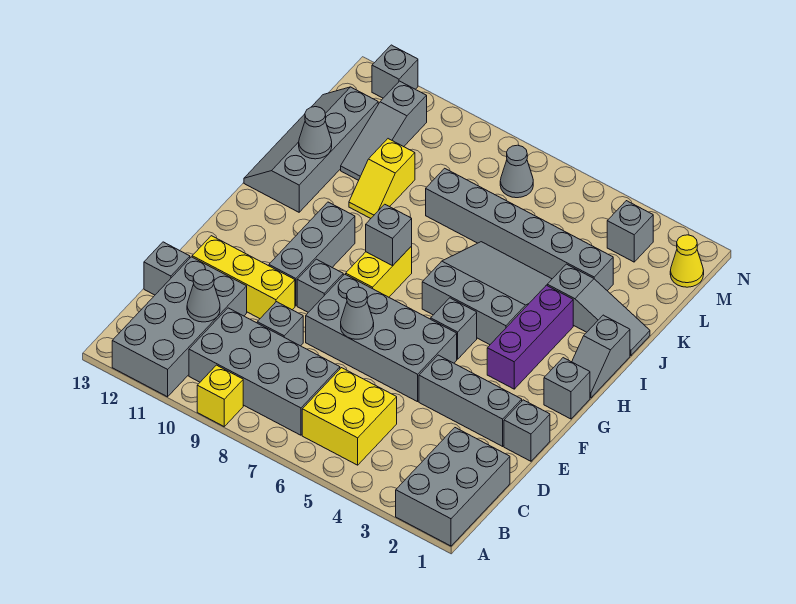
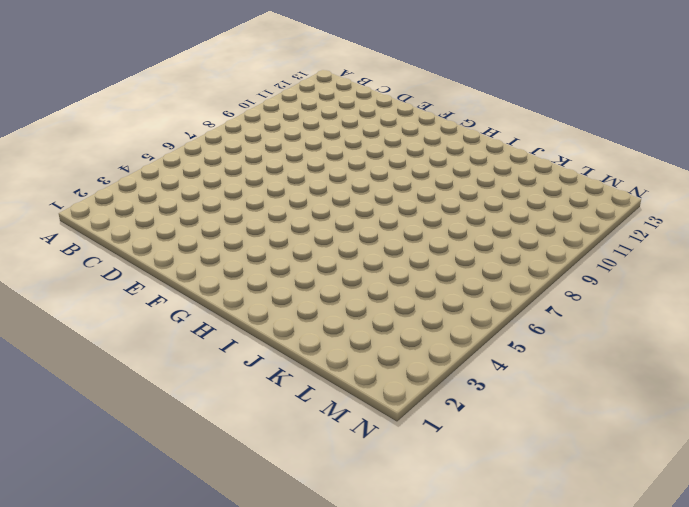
none -> grey brick A1:C2 level 1
none -> yellow brick A9 level 1
none -> grey brick A11:D12 level 1
none -> yellow brick B5:C6 level 1

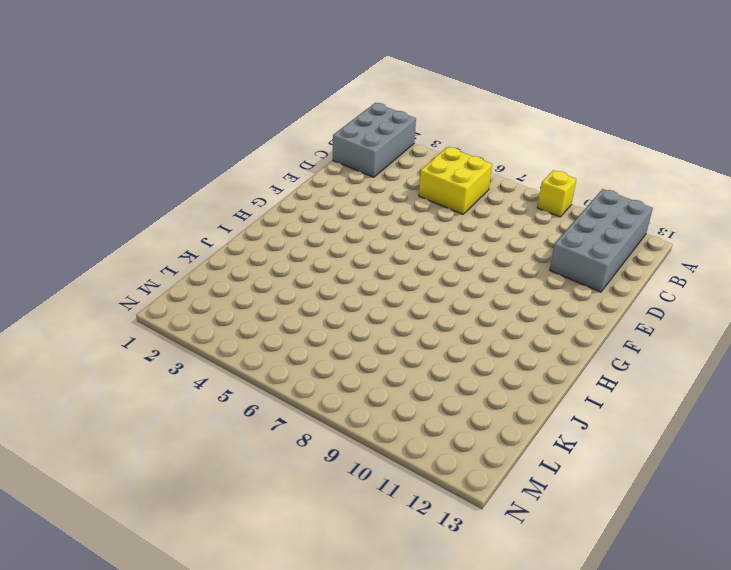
none -> grey brick B7:C10 level 1
none -> grey brick D9 level 1
none -> grey brick D13 level 1
none -> grey brick E1 level 1

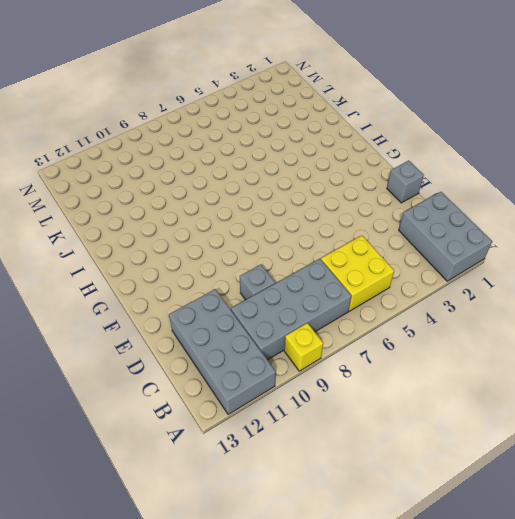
none -> grey brick D13 level 1
none -> grey brick E2:E4 level 1
none -> grey brick E5:F8 level 1
none -> yellow brick E10:E12 level 1

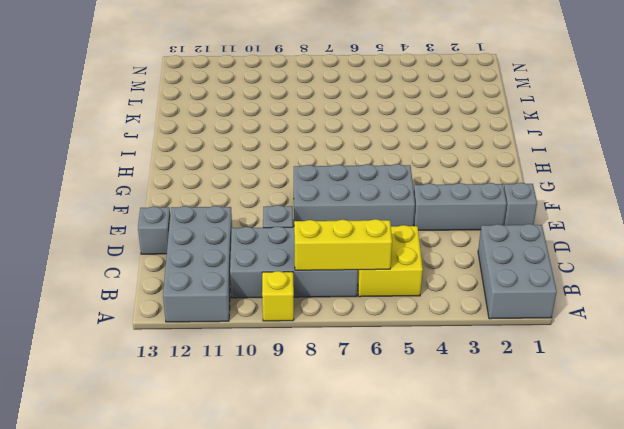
yellow brick B6:B8 level 2 -> yellow brick E10:E12 level 1
none -> grey brick F9 level 1
none -> grey brick F10:H10 level 1
none -> grey brick G1 level 1
none -> purple brick G3:I3 level 1

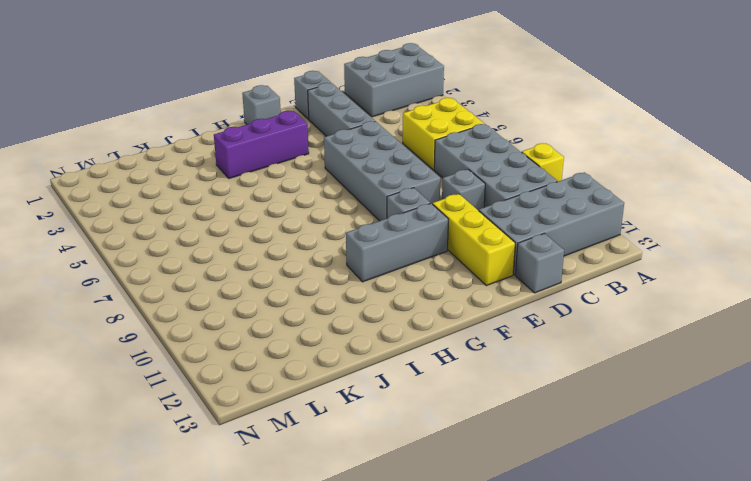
none -> grey brick G5 level 1
none -> yellow brick G8:H8 level 1
none -> grey slope H1:I1 level 1 top I
none -> grey slope H4:J6 level 1 top H

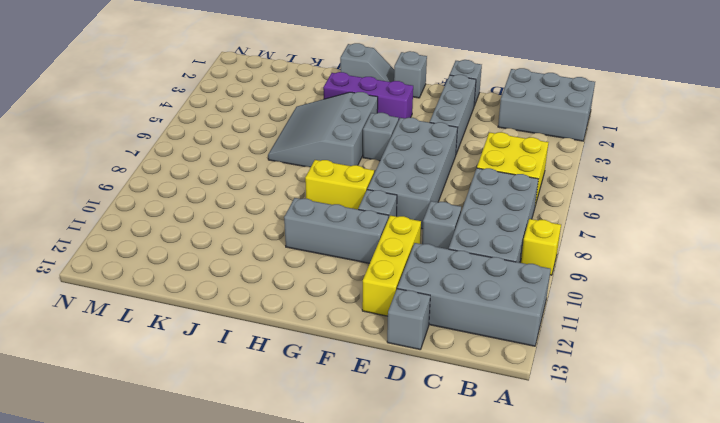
none -> grey slope I12:L13 level 1 top 12
none -> grey slope J1:J3 level 1 top 3
none -> yellow slope J10:K10 level 1 top K
none -> grey brick K3:K8 level 1

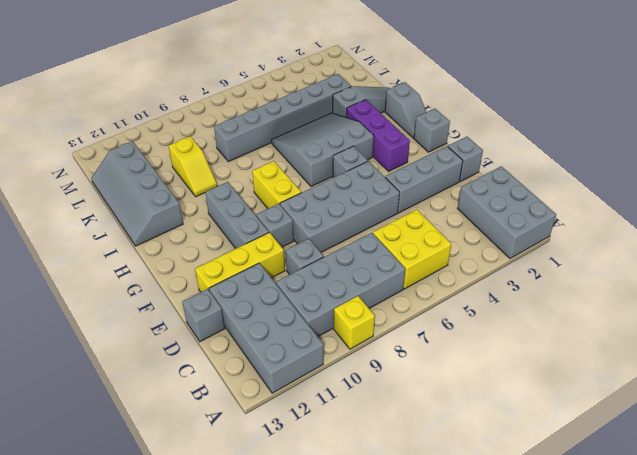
none -> grey slope K11:M11 level 1 top M
none -> yellow cone M1 level 1
none -> grey brick M3 level 1
none -> grey cone M7 level 1

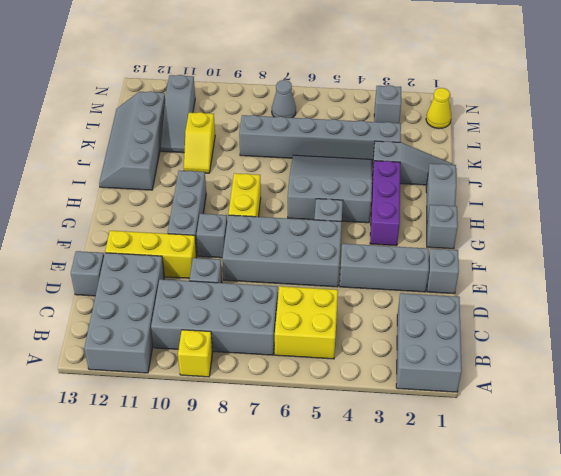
none -> grey brick N12 level 1
none -> grey cone C11 level 2
none -> grey cone E7 level 2
none -> grey brick H8 level 2

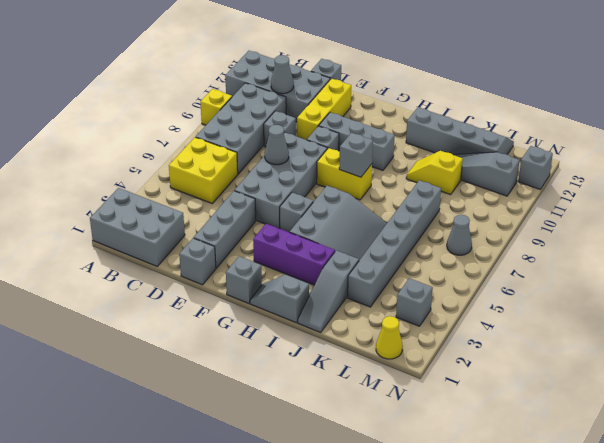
none -> grey cone J12 level 2

